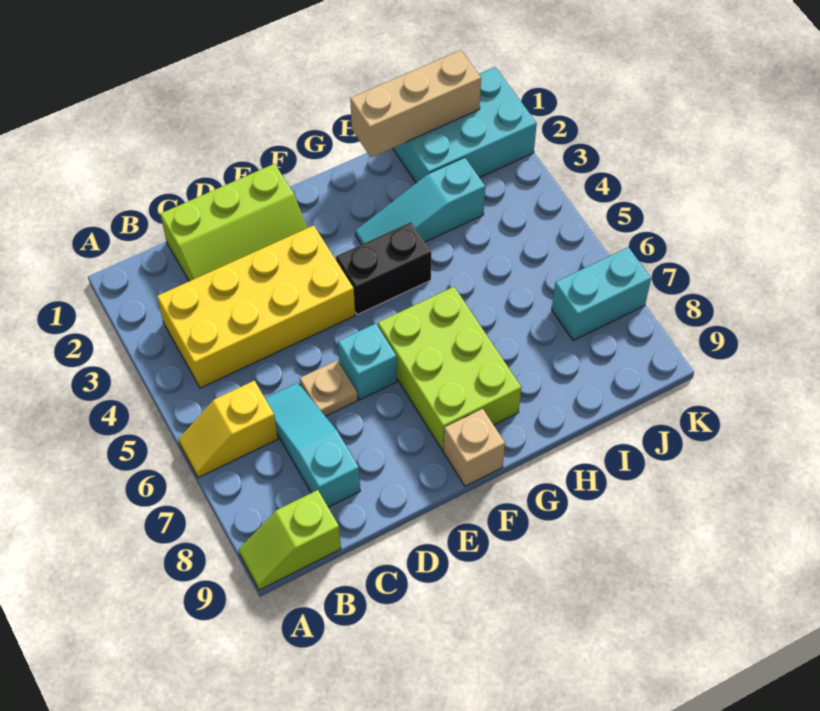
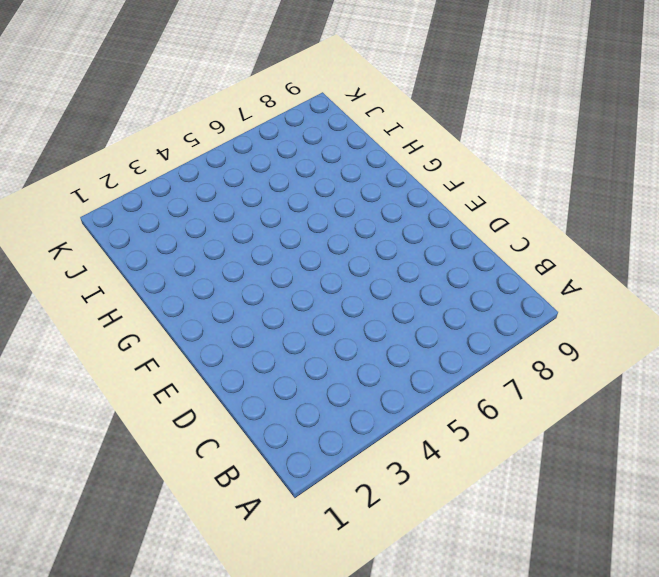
none -> yellow slope A6:B6 level 1 top B
none -> lime slope A9:B9 level 1 top B
none -> yellow brick B3:E4 level 1

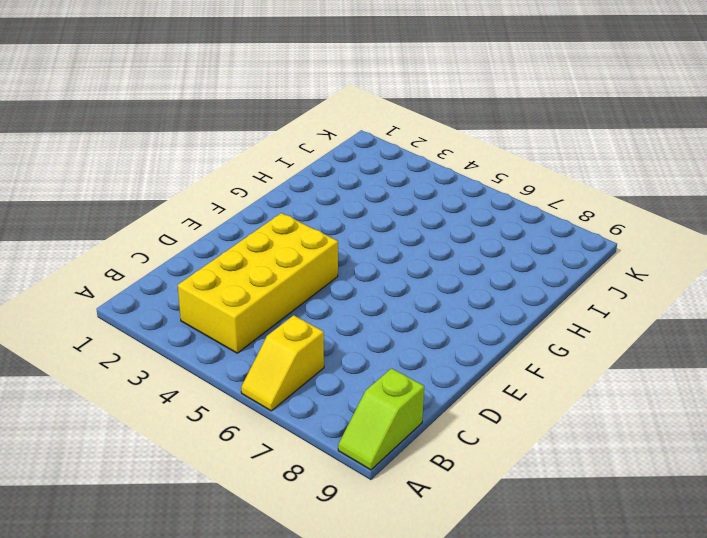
none -> lime slope C1:E2 level 1 top 1
none -> cyan slope C6:C8 level 1 top 8
none -> tan plate D6 level 1

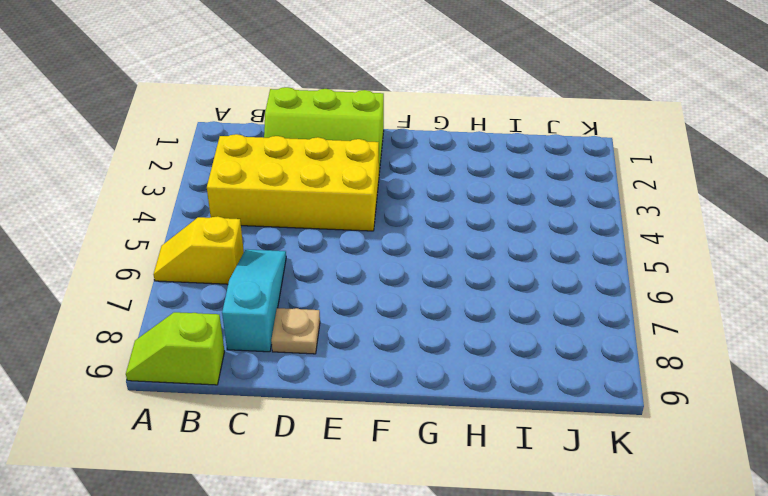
tan plate D8 level 1 -> tan plate D6 level 1
none -> cyan brick E6 level 1
none -> black brick F4:G4 level 1
none -> lime brick F6:G8 level 1

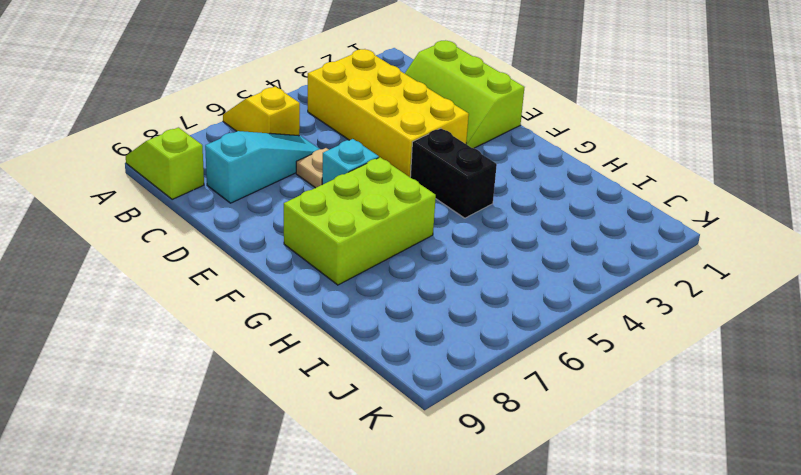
none -> tan brick F9 level 1
none -> cyan slope G3:I3 level 1 top I
none -> cyan brick I1:K2 level 1

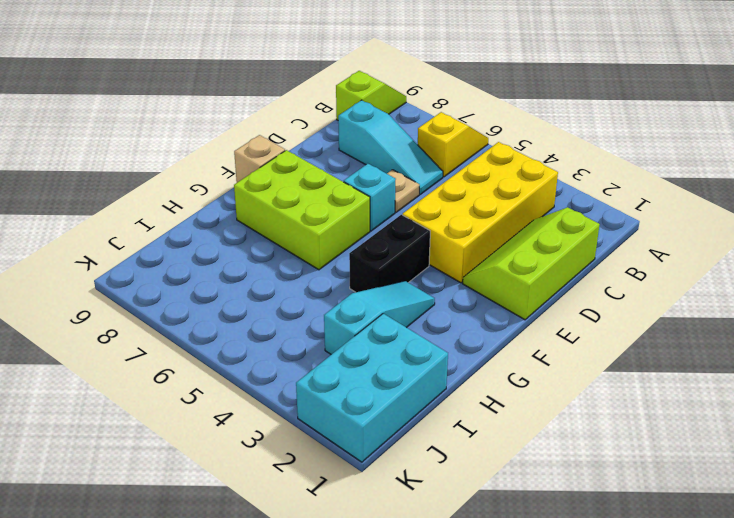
none -> cyan brick J7:K7 level 1
none -> tan brick H1:J1 level 2

